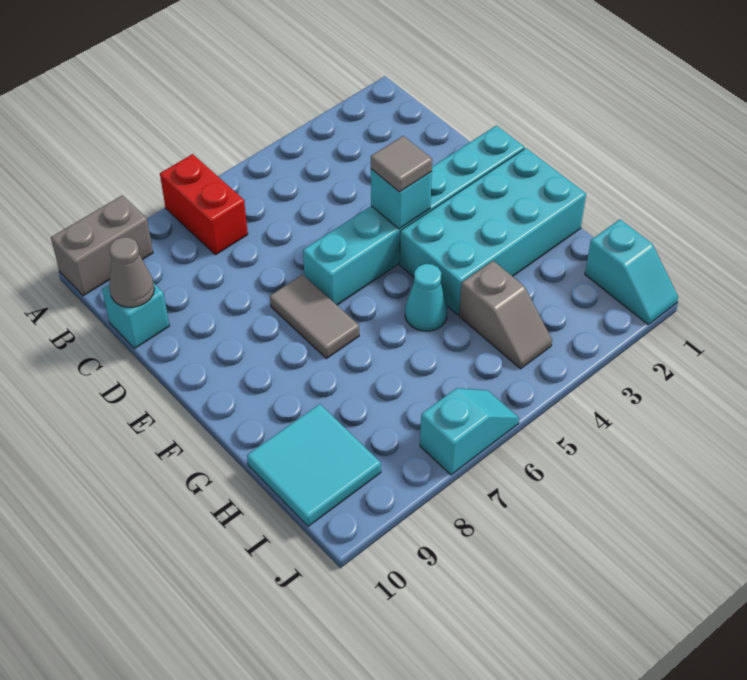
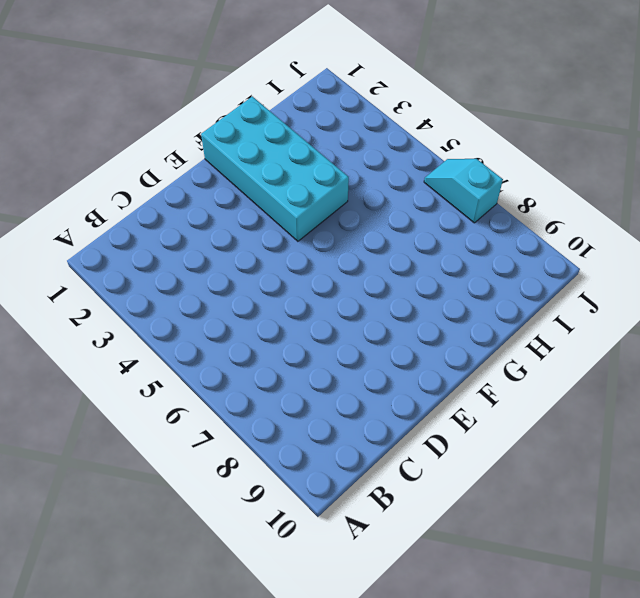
none -> red brick A7:B7 level 1
none -> grey brick A9:A10 level 1
none -> cyan brick C10 level 1

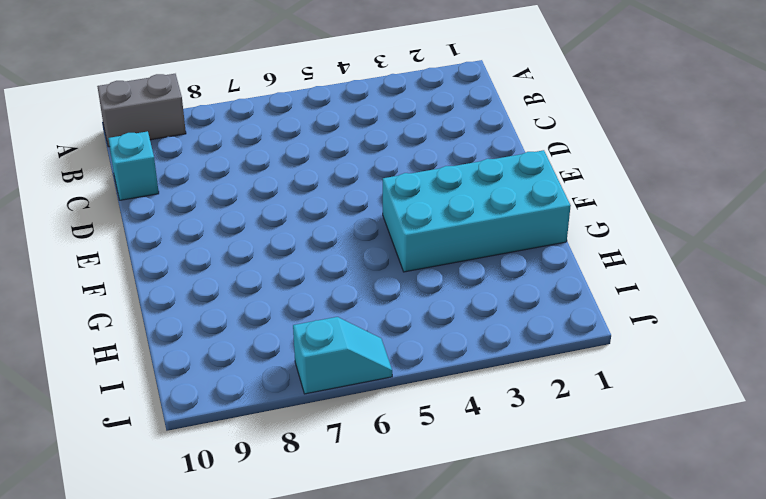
none -> red brick A7:B7 level 1
none -> cyan brick E1:E6 level 1
none -> grey tile E7:F7 level 1

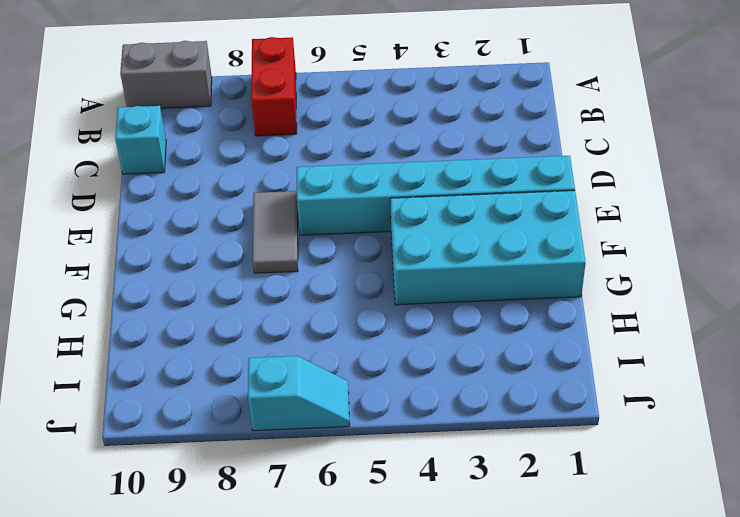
none -> cyan cone G5 level 1
none -> grey slope H4:I4 level 1 top H
none -> cyan tile H9:I10 level 1

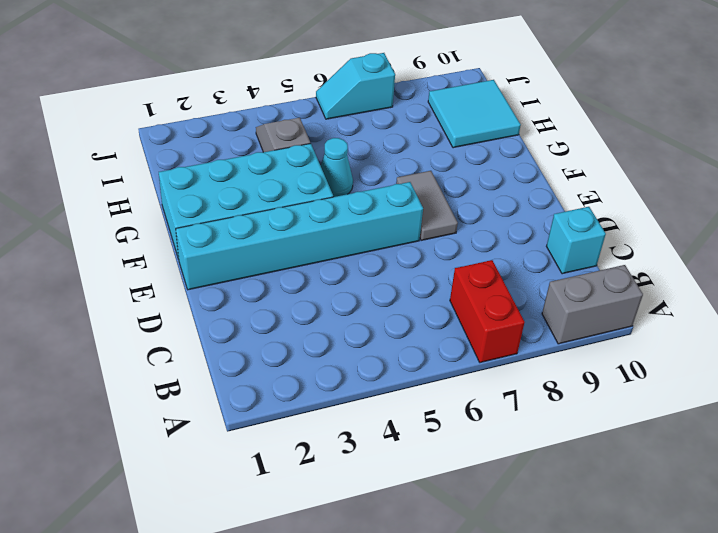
none -> cyan slope I1:J1 level 1 top I
none -> grey cone C10 level 2
none -> cyan brick E4 level 2

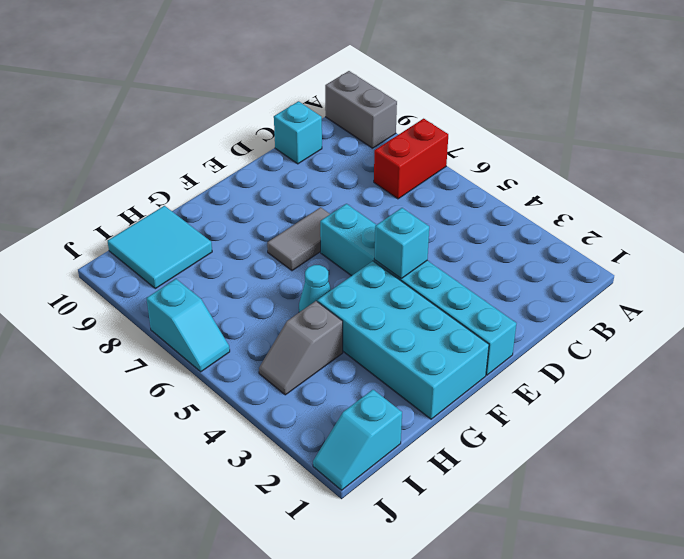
none -> grey cone C10 level 2
none -> grey tile E4 level 3

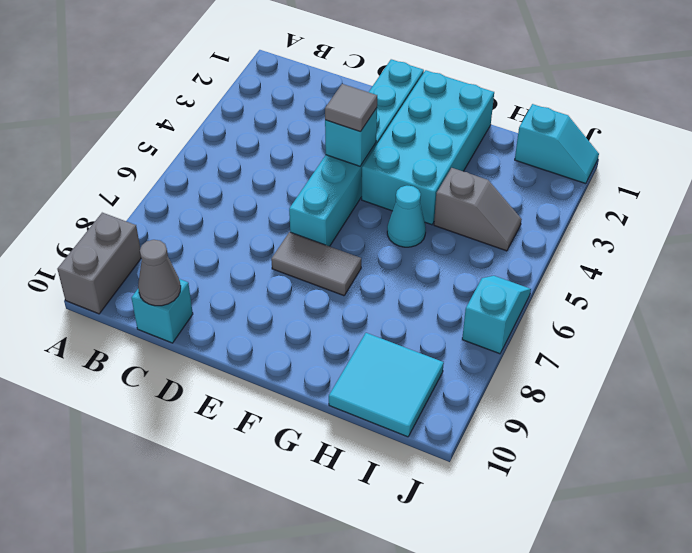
none -> red brick A7:B7 level 1

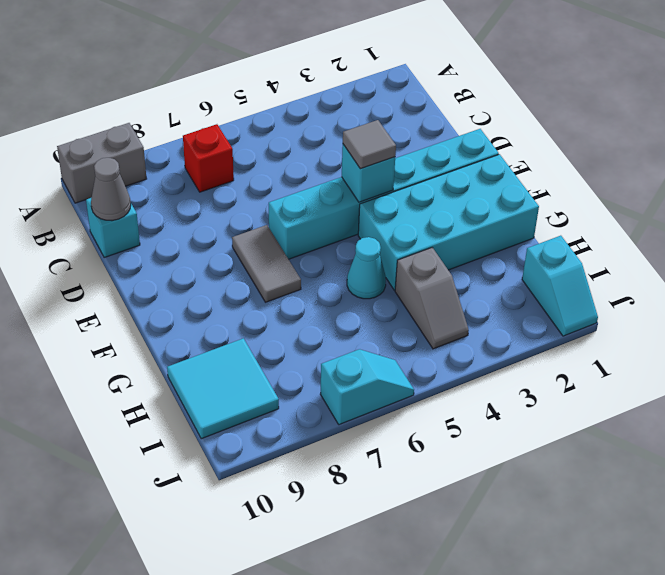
red brick B7 level 1 -> red brick A7:B7 level 1

